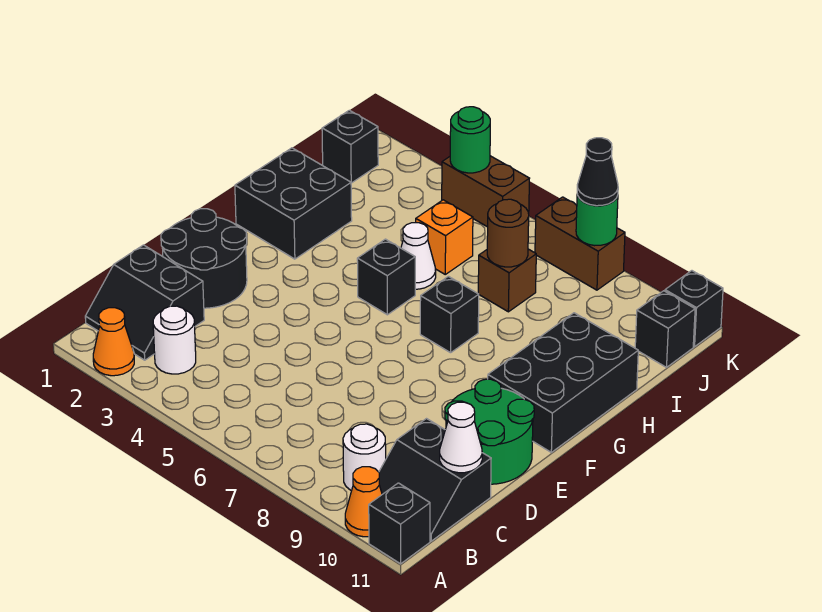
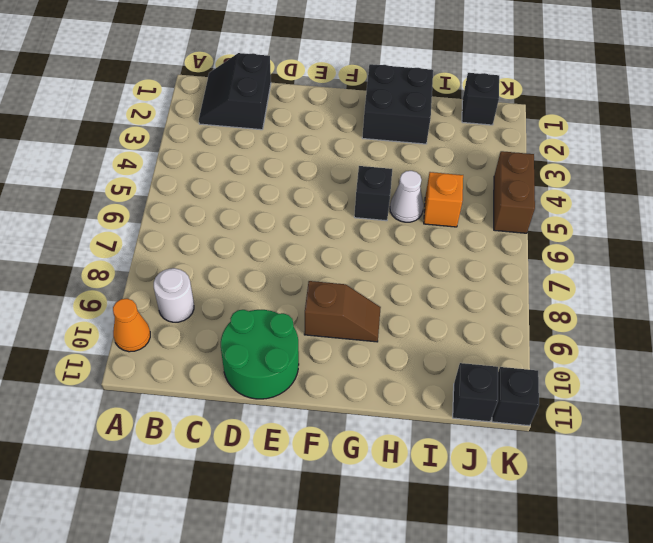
brown slope F9:G9 level 1 top F -> none
none -> orange cone A2 level 1
none -> black brick A11 level 1
none -> white round brick B3 level 1

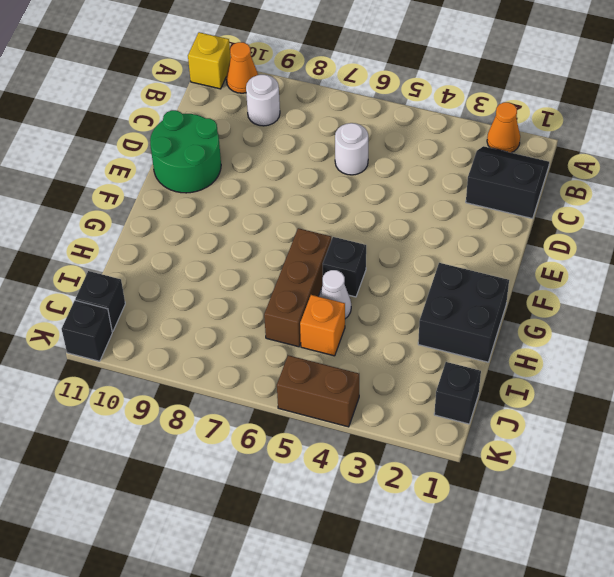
yellow brick A11 level 1 -> black brick A11 level 1
white round brick C6 level 1 -> white round brick B3 level 1
brown brick G6:I6 level 1 -> none
none -> black slope B10:C11 level 1 top C
none -> black round brick D1:E2 level 1
none -> black brick F10:H11 level 1

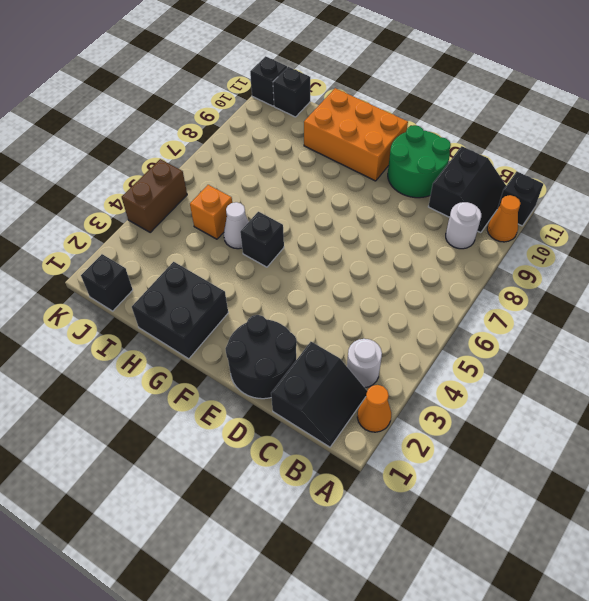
orange brick F10:H11 level 1 -> black brick F10:H11 level 1
none -> black brick G7 level 1
none -> brown brick I7 level 1
none -> brown brick K7:K8 level 1

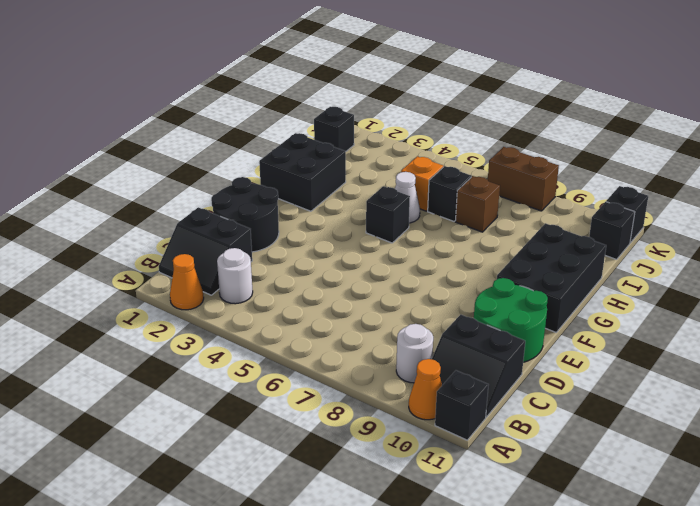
black brick I6 level 1 -> black brick G7 level 1
none -> brown brick K4:K5 level 1
none -> white cone C11 level 2
none -> brown round brick I7 level 2

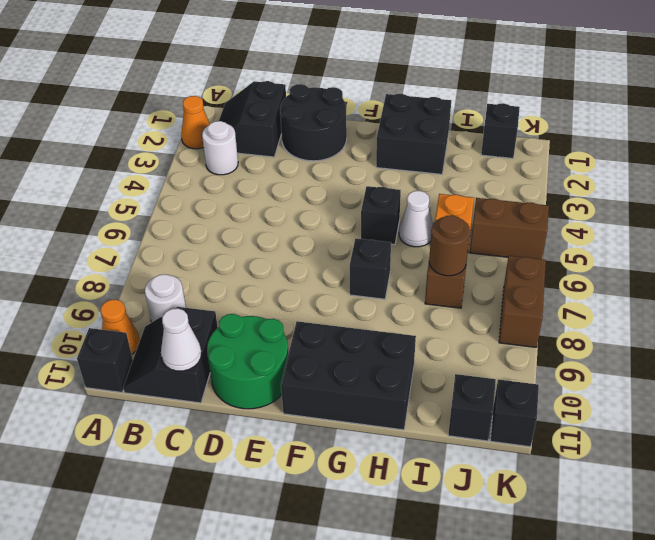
brown brick J5:K5 level 1 -> brown brick K4:K5 level 1
none -> green round brick K4 level 2
none -> green round brick K8 level 2
none -> black cone K8 level 3

